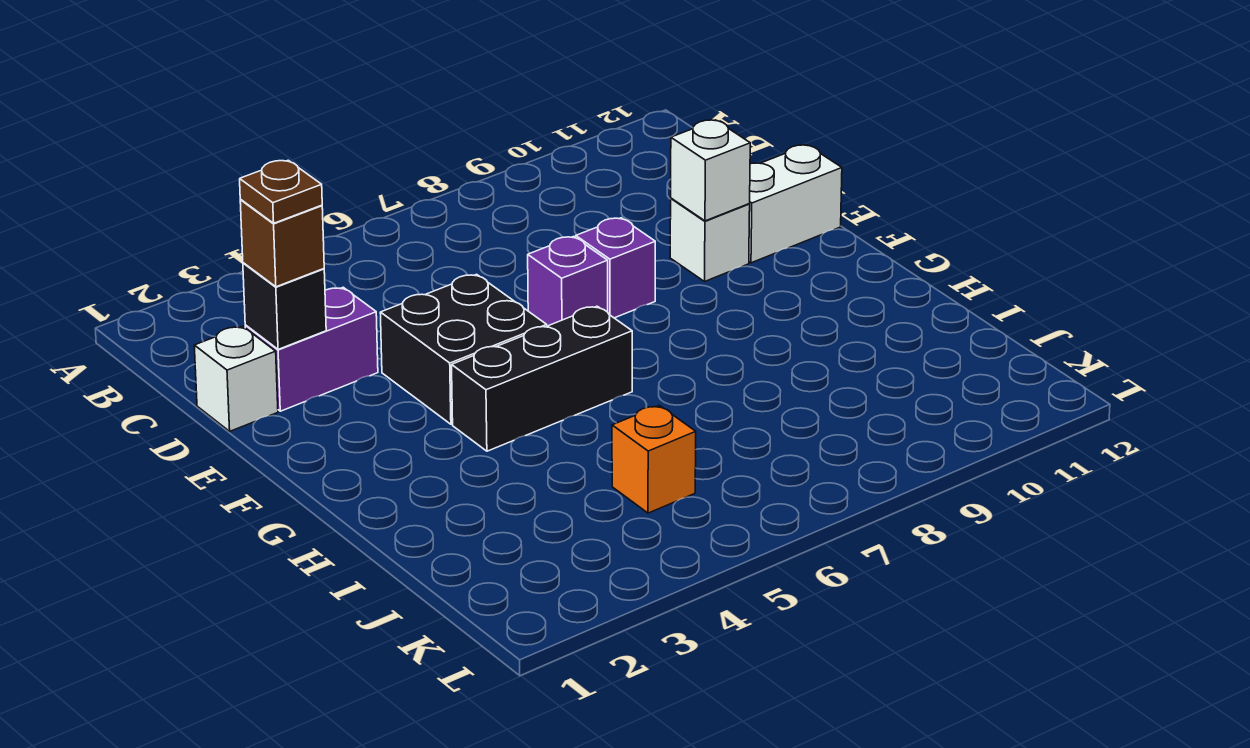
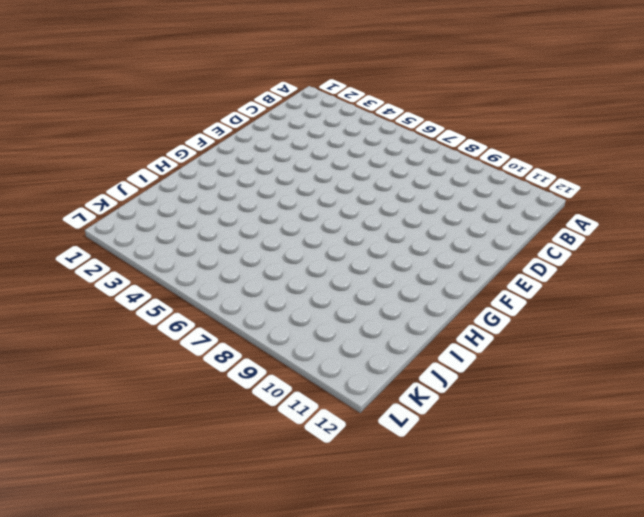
none -> white brick D1 level 1
none -> purple brick D2:D3 level 1
none -> black brick E4:F5 level 1

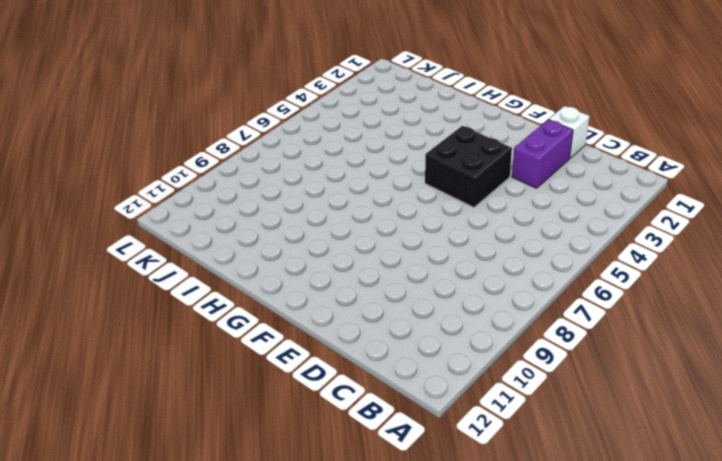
none -> purple brick E7 level 1
none -> purple brick E8 level 1
none -> white brick E10 level 1

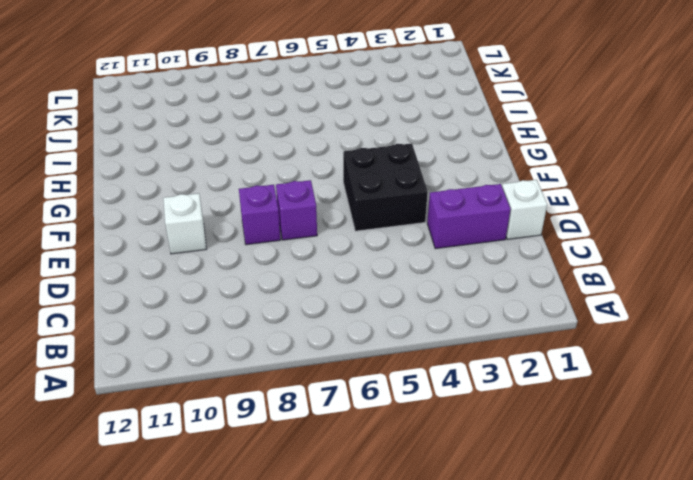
none -> white brick E11:E12 level 1
none -> black brick G4:G6 level 1
none -> orange brick J5 level 1

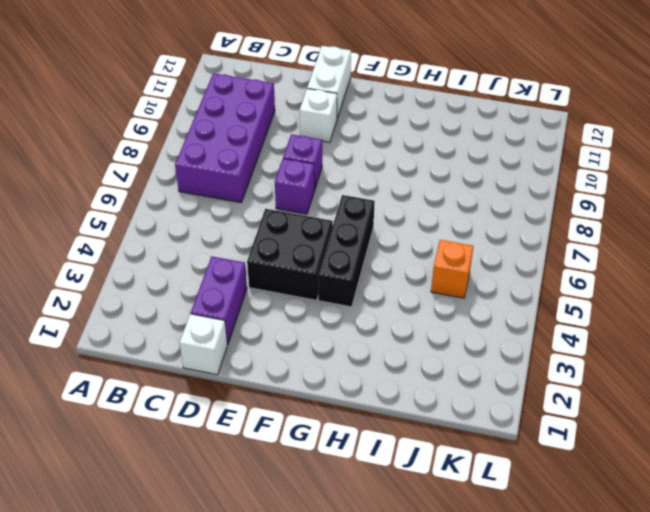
purple brick B7:C10 level 1 -> none
none -> black brick D2 level 2
none -> white brick E10 level 2
none -> brown brick D2 level 3

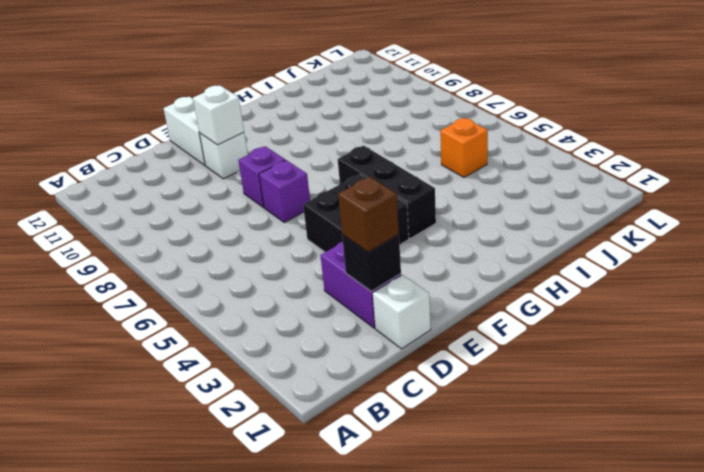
none -> brown plate D2 level 4

